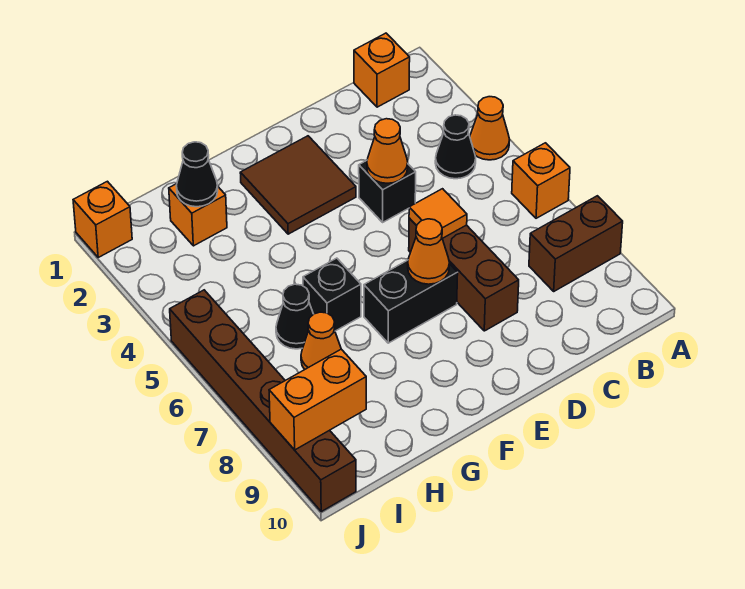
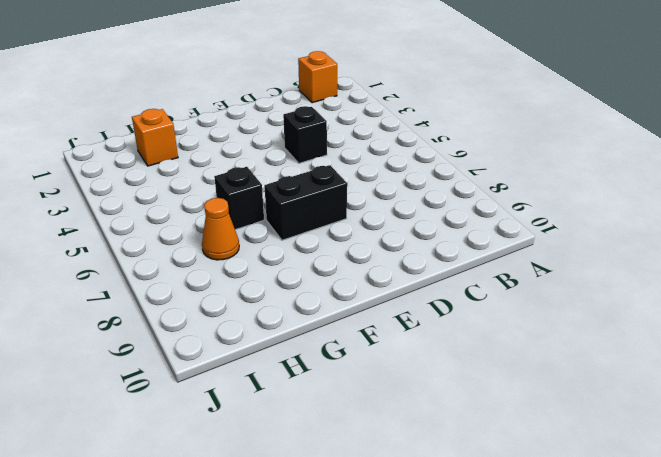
none -> orange cone A4 level 1
none -> orange brick A6 level 1
none -> brown brick A8:B8 level 1

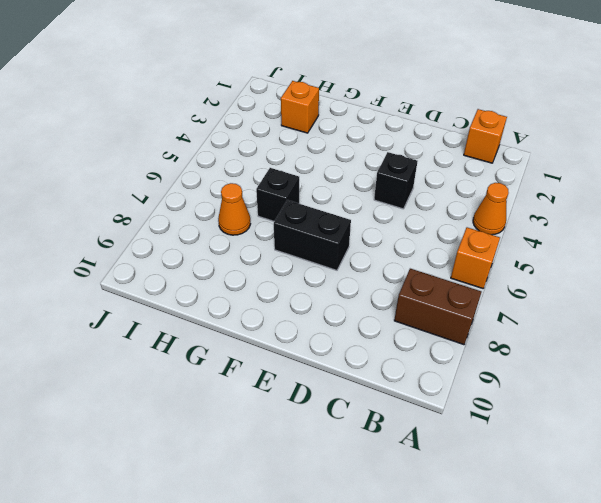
none -> black cone B4 level 1
none -> brown brick D6:D8 level 1
none -> brown tile E2:F3 level 1

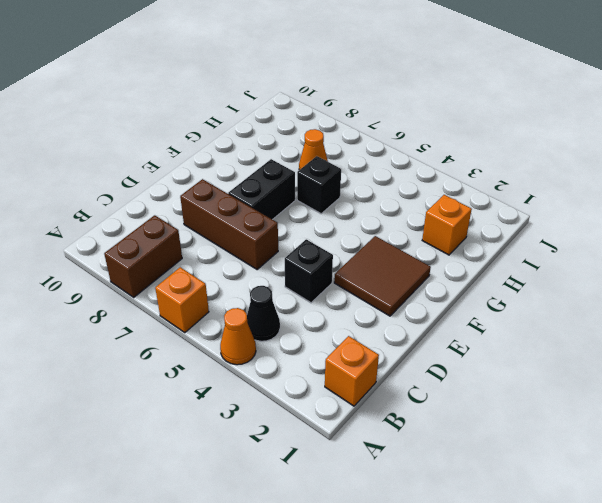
none -> black cone H6 level 1
none -> orange brick J1 level 1
none -> brown brick J5:J10 level 1

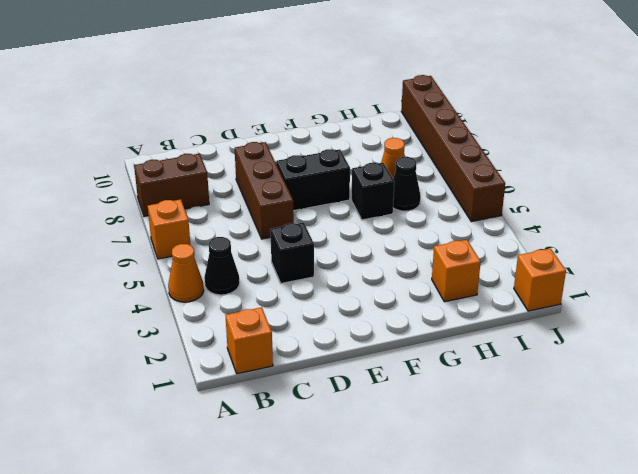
none -> brown tile E2:F3 level 1
none -> orange cone D4 level 2
none -> orange tile D6 level 2

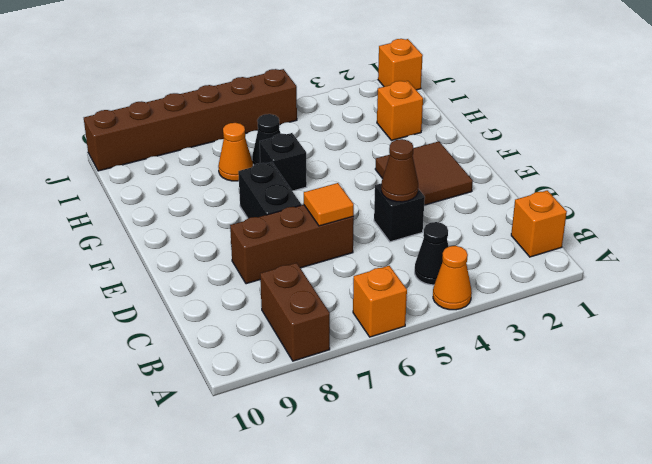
brown cone D4 level 2 -> orange cone D4 level 2
none -> orange cone E7 level 2
none -> black cone H2 level 2
none -> orange brick I9:J9 level 2

